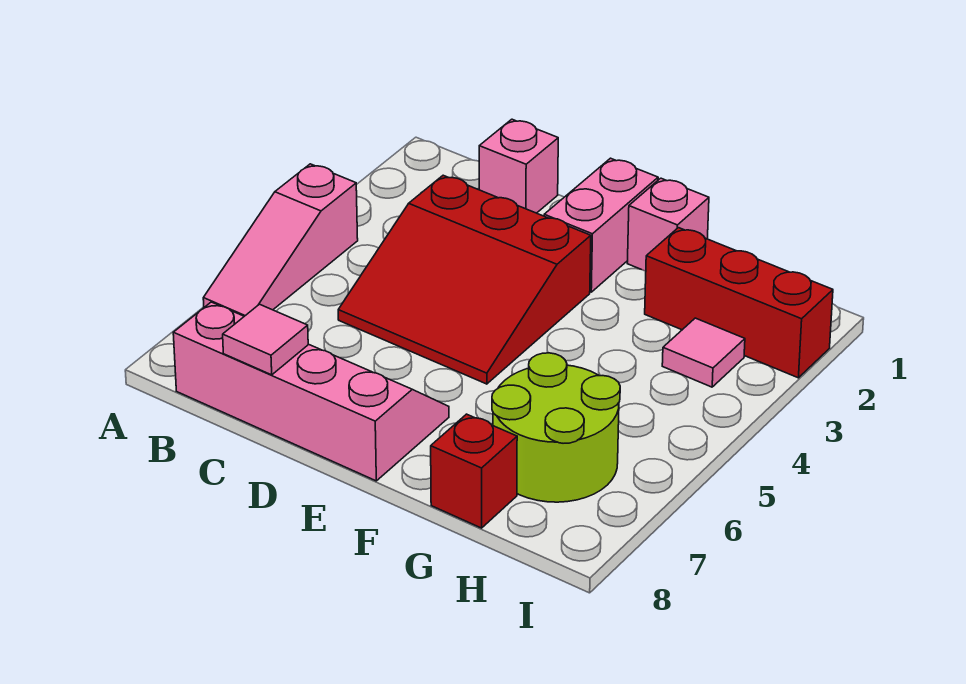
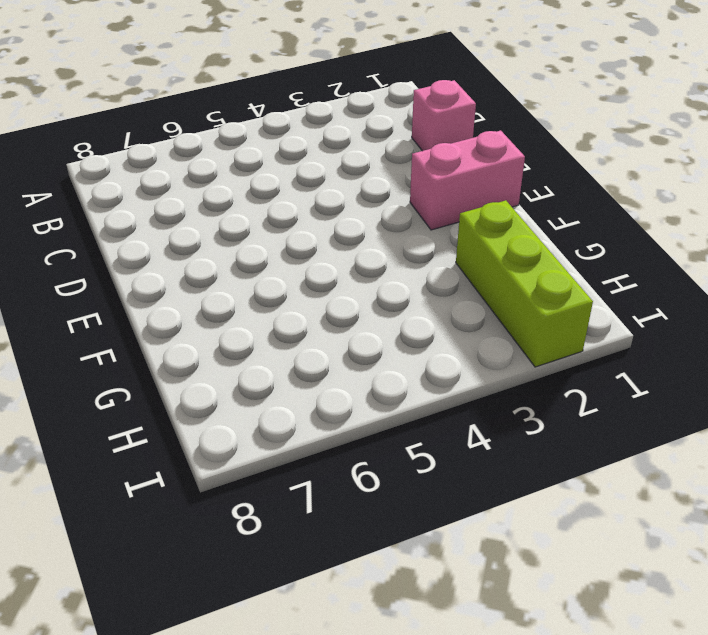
lime brick G2:I2 level 1 -> red brick G2:I2 level 1
none -> pink slope A4:A6 level 1 top 4
none -> pink slope B7:E8 level 1 top 8

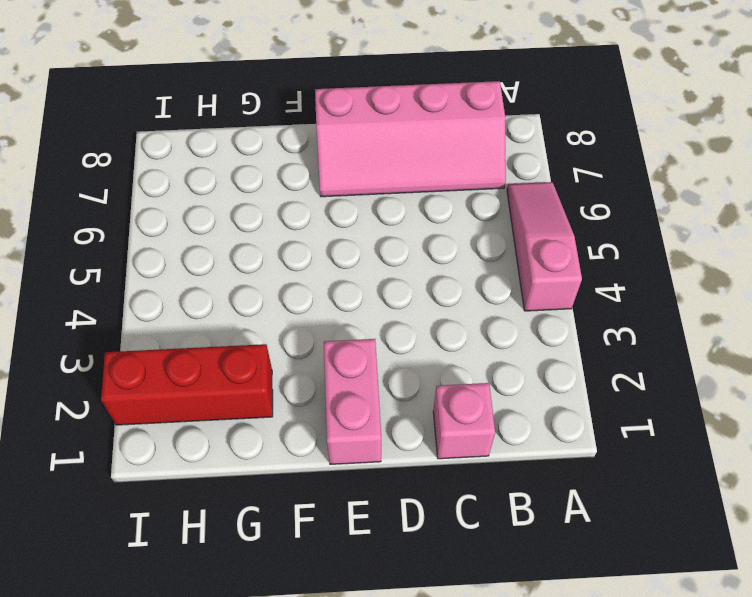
none -> red slope C3:E5 level 1 top 3
none -> pink brick F1 level 1

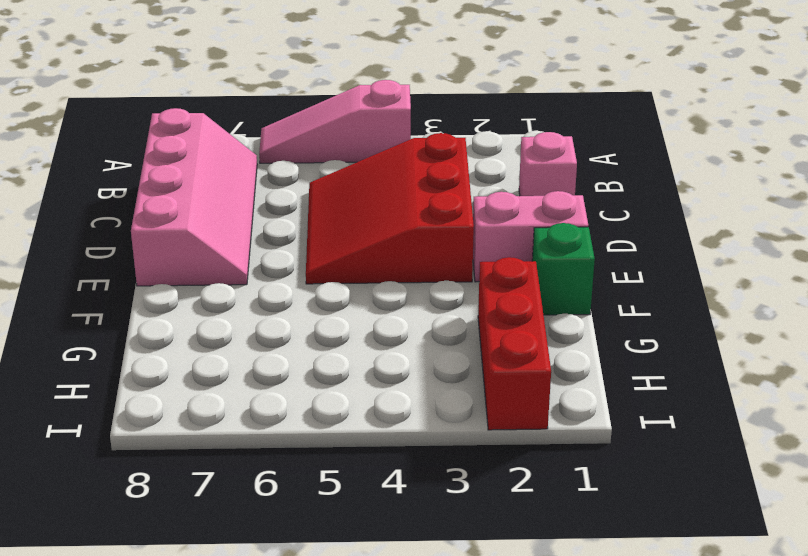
green brick F1 level 1 -> pink brick F1 level 1
none -> lime round brick G6:H7 level 1
none -> red brick G8 level 1

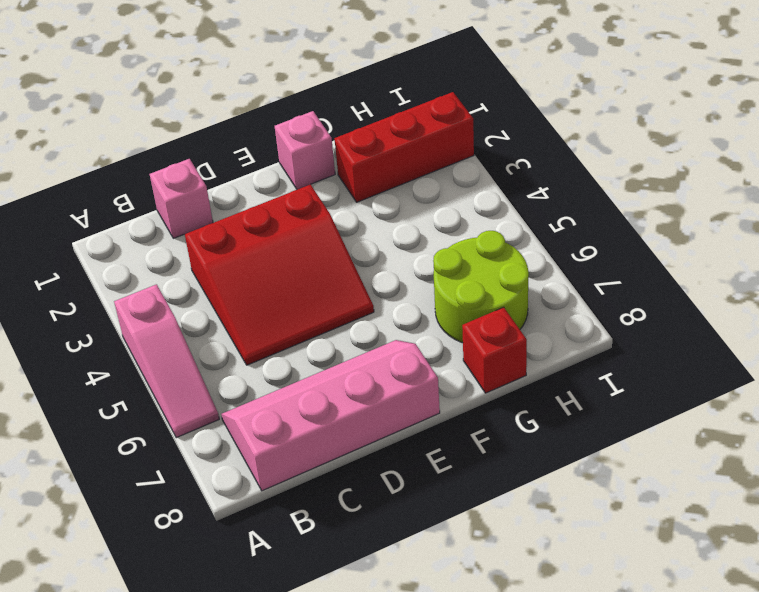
none -> pink brick E1:E2 level 1
none -> pink tile H3 level 1

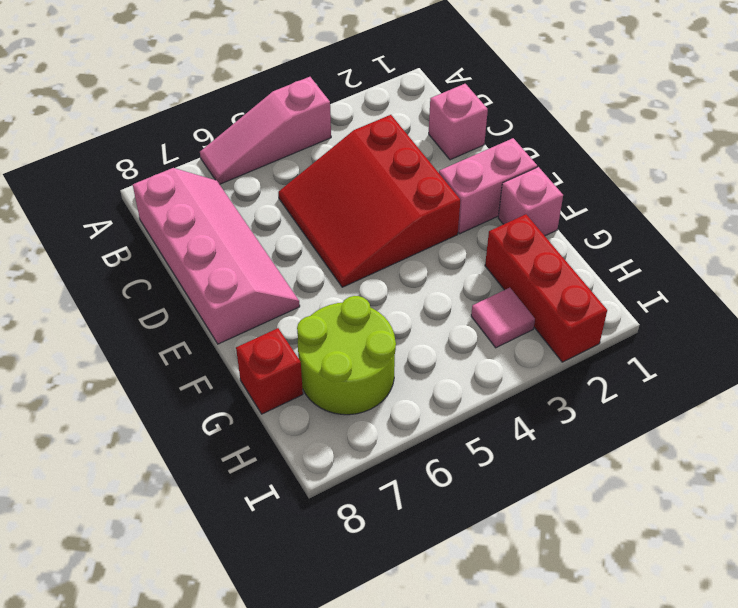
none -> pink tile C8 level 2

